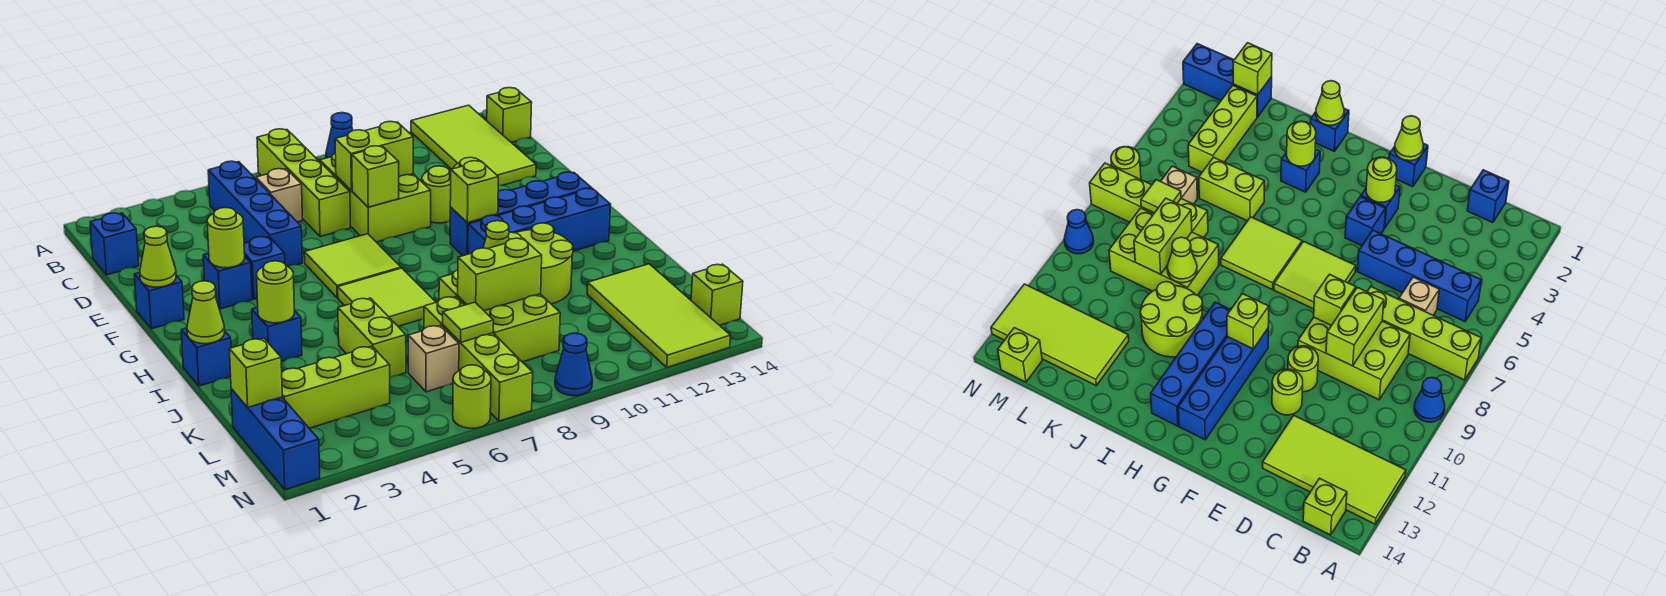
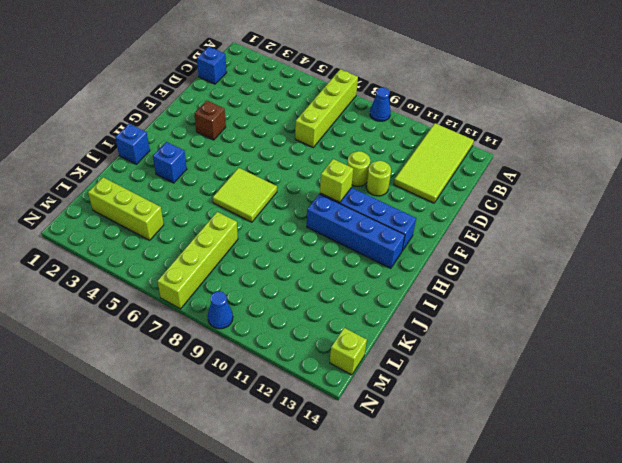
brown brick F3 level 1 -> blue brick F3 level 1
none -> blue brick B5:E5 level 1
none -> lime brick B14 level 1
none -> tan brick C6 level 1
none -> lime brick C8:E9 level 1

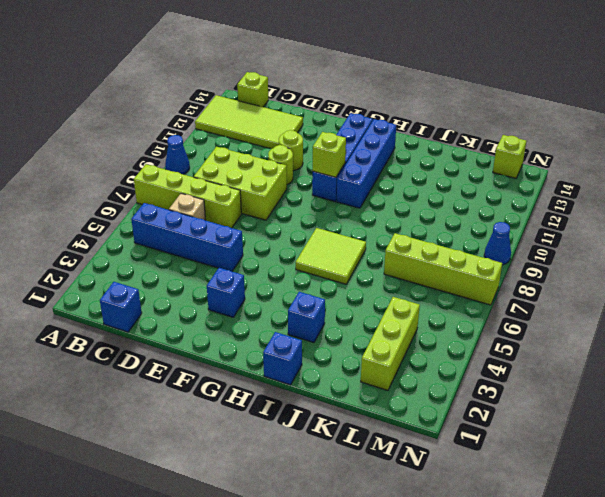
none -> blue brick F1 level 1
none -> blue brick F4 level 1
none -> lime tile F6:G7 level 1
none -> lime round brick I10:J11 level 1

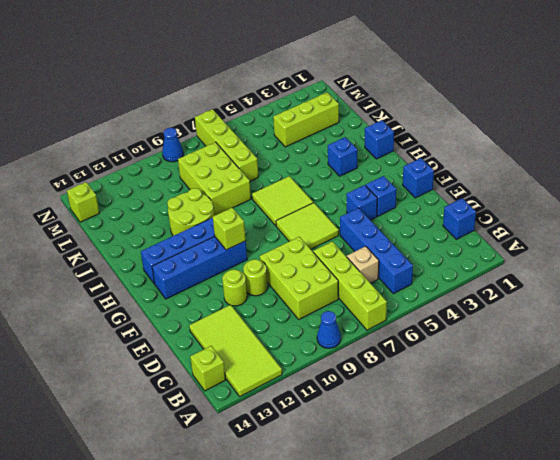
none -> lime brick J5:K5 level 1
none -> lime tile K12:N13 level 1
none -> blue brick L1:N1 level 1
none -> tan brick L6 level 1

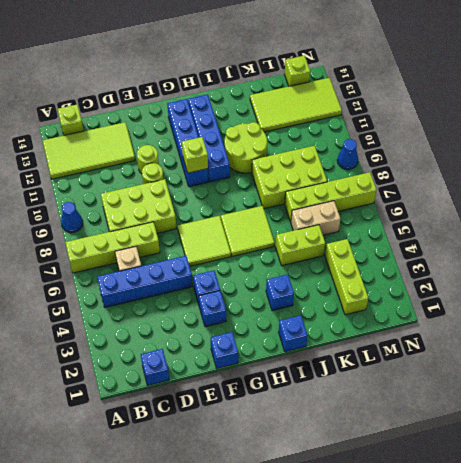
tan brick K6:L6 level 1 -> tan brick L6 level 1
none -> blue brick L1:N1 level 1
none -> lime round brick N6 level 1
none -> lime brick D8:D9 level 2
none -> lime brick E8 level 2

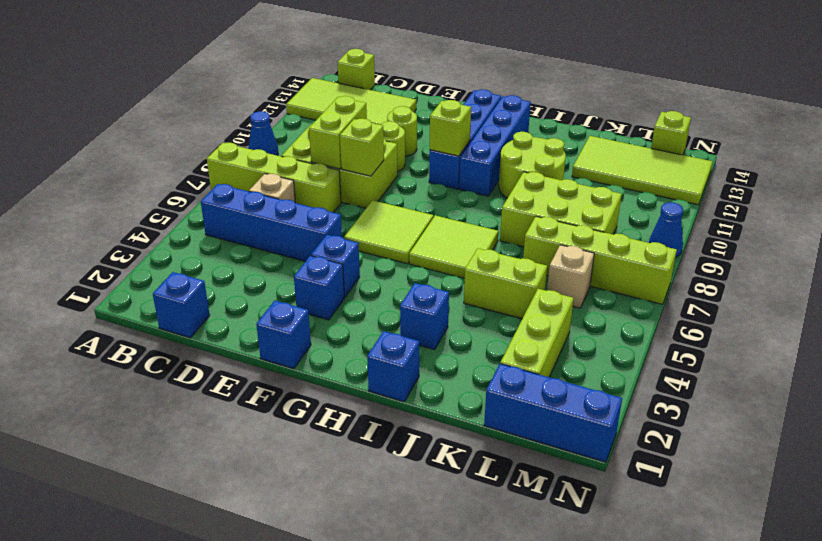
none -> lime round brick N6 level 1
none -> lime cone F1 level 2
none -> lime round brick F3 level 2
none -> lime cone I1 level 2

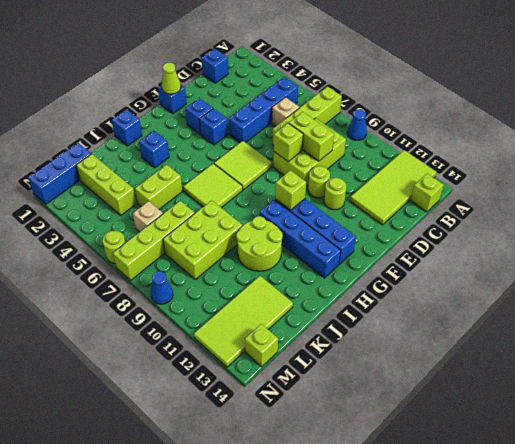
none -> lime round brick F3 level 2
none -> lime cone I1 level 2
none -> lime round brick I3 level 2
none -> lime cone J9 level 2

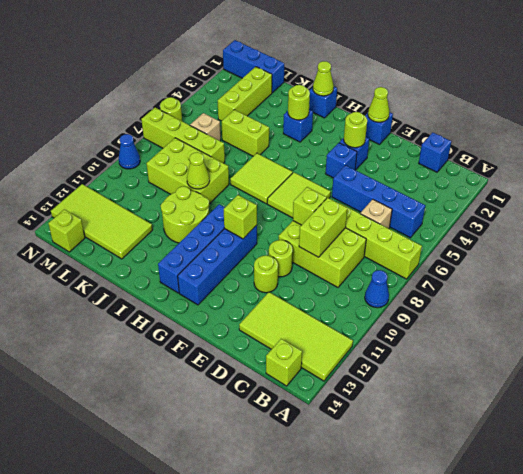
none -> lime brick K8:K9 level 2
none -> lime brick L1 level 2
none -> lime tile L7 level 2

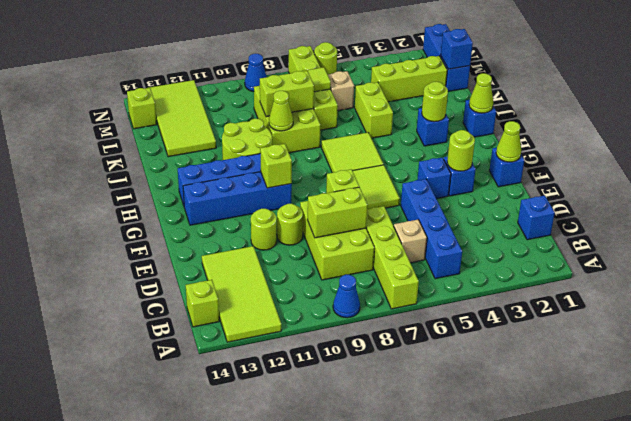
blue brick L1 level 2 -> lime brick L1 level 2

